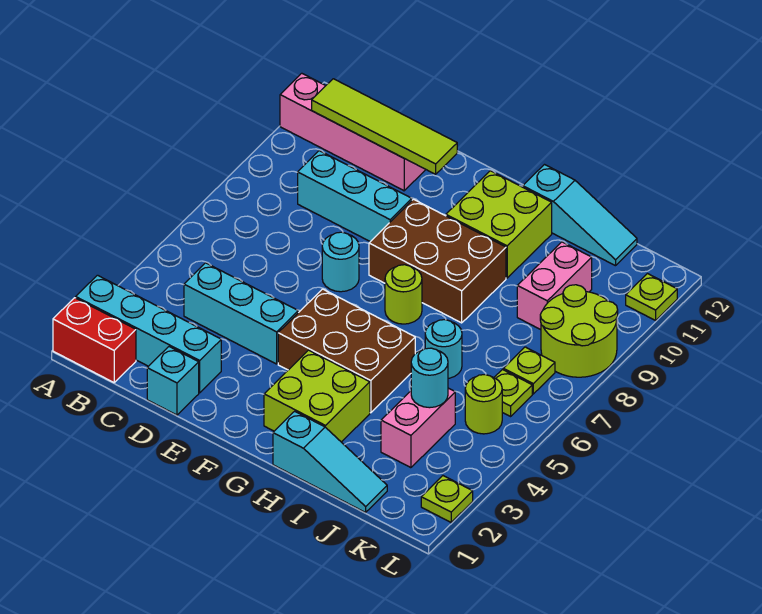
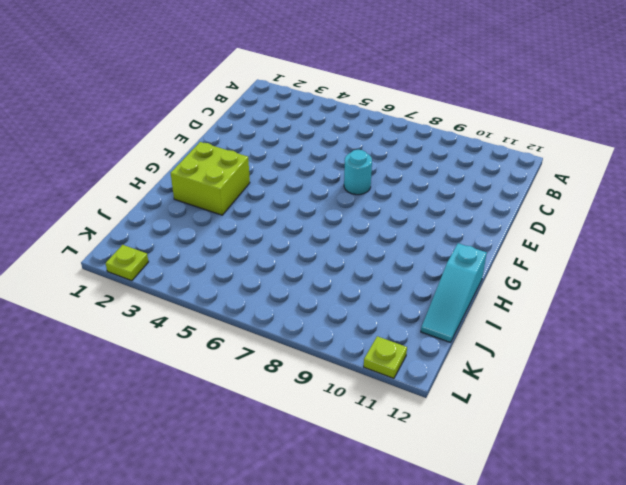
none -> red brick A1:B1 level 1
none -> cyan brick A2:D2 level 1
none -> pink brick A11:D11 level 1

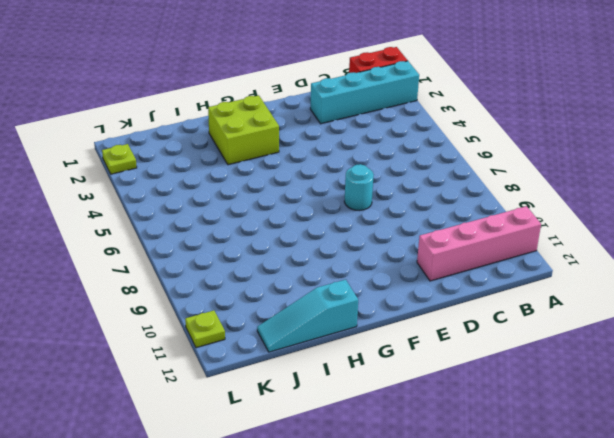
none -> cyan brick C4:E4 level 1
none -> cyan brick C9:E9 level 1
none -> cyan brick D1 level 1

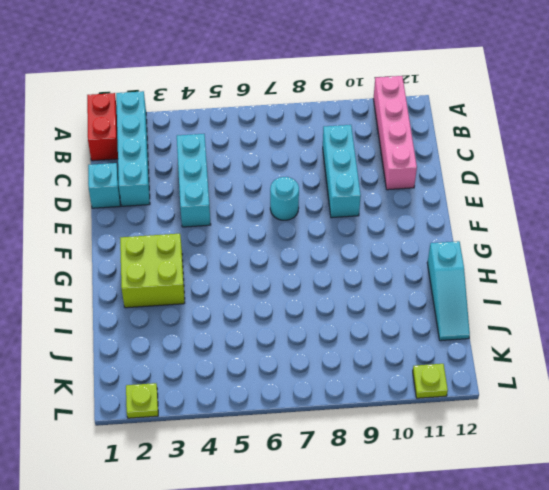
none -> brown brick F4:H5 level 1
none -> brown brick F8:H9 level 1
none -> lime round brick G7 level 1

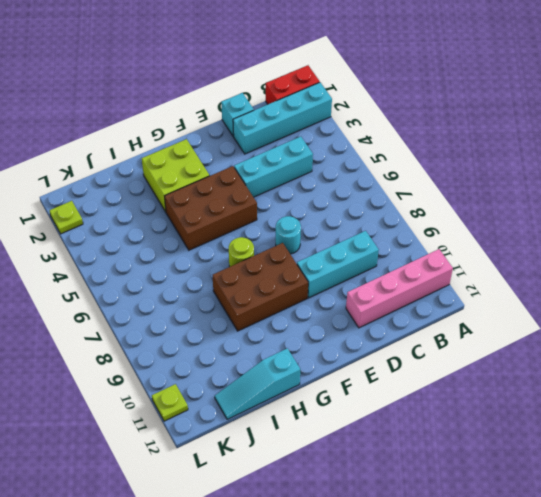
none -> lime brick G10:H11 level 1
none -> cyan slope H1:J1 level 1 top H
none -> cyan round brick I6 level 1

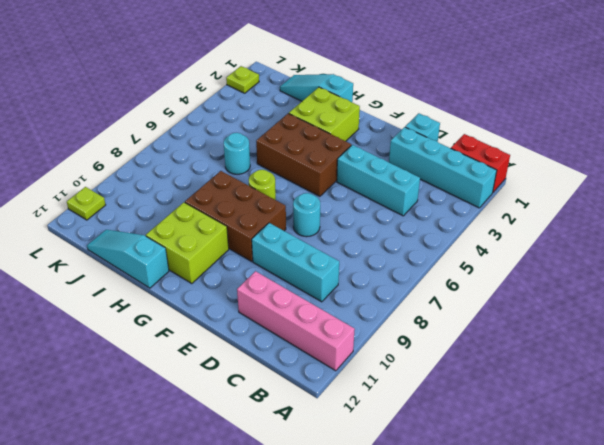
none -> pink brick J3:J4 level 1
none -> pink brick J9:J10 level 1
none -> lime round brick K5 level 1

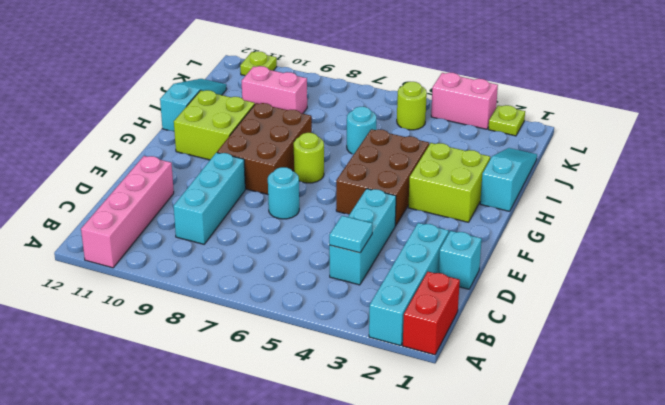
cyan tile C4 level 2 -> none
pink brick L3:L4 level 1 -> pink brick J3:J4 level 1
none -> lime plate K6 level 1
none -> lime plate K7 level 1
none -> lime round brick K8:L9 level 1

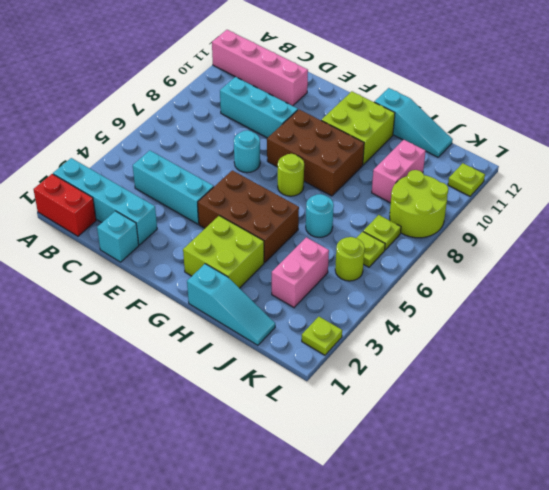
none -> lime tile B11:E11 level 2
none -> cyan round brick J4 level 2

